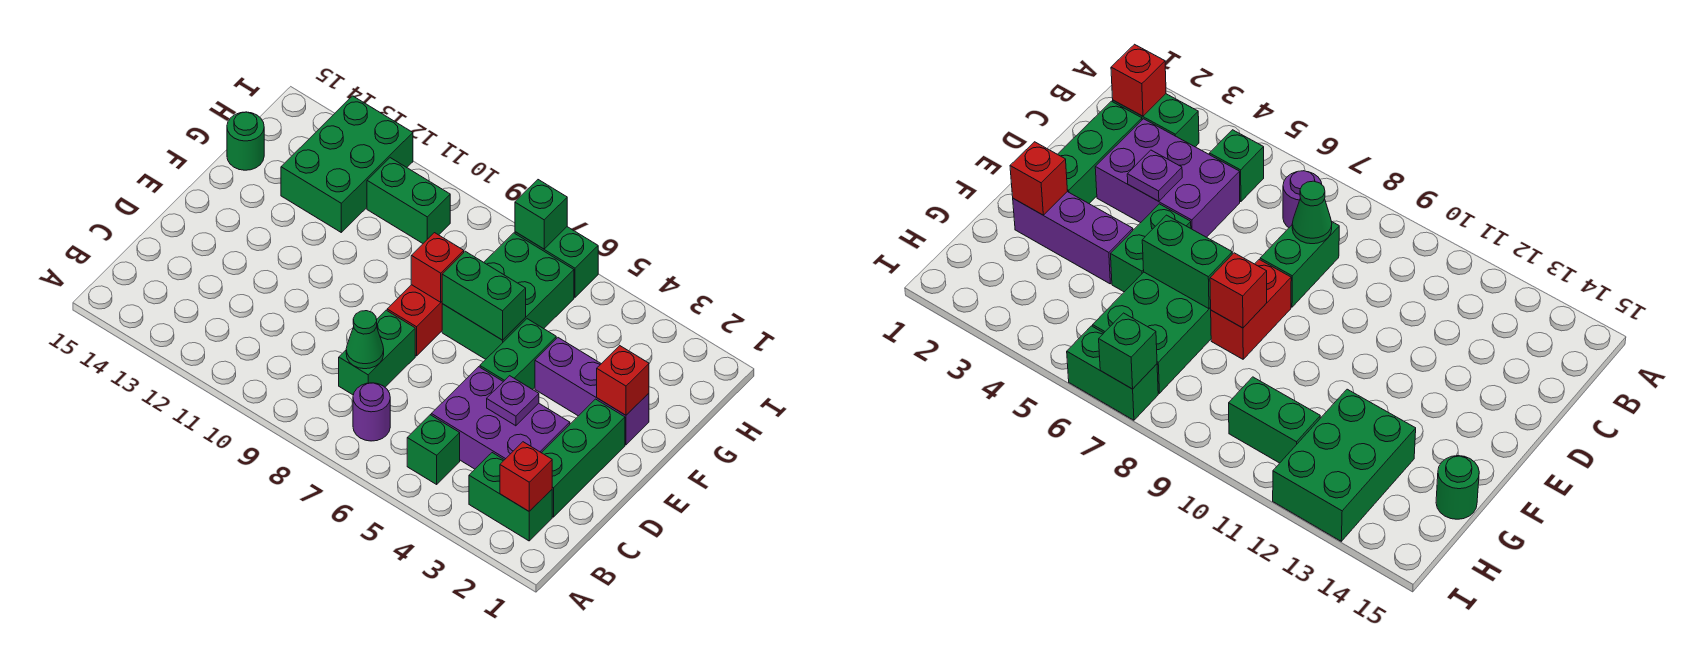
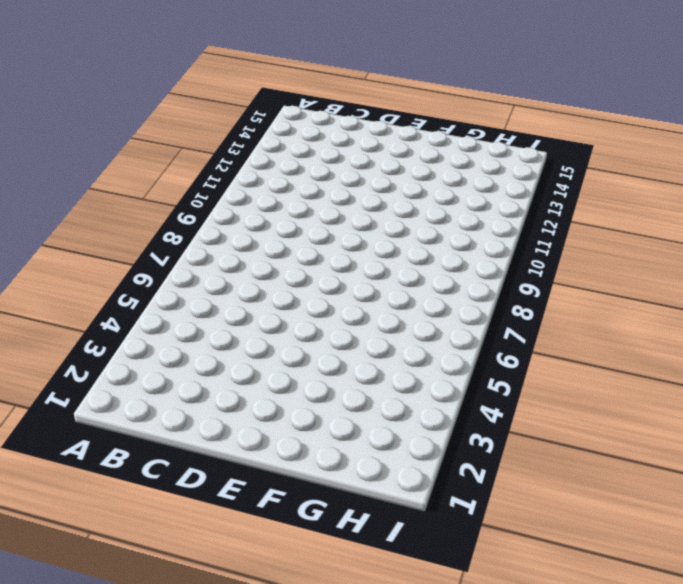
none -> green brick B2:B3 level 1
none -> green brick B5 level 1
none -> purple round brick B7 level 1

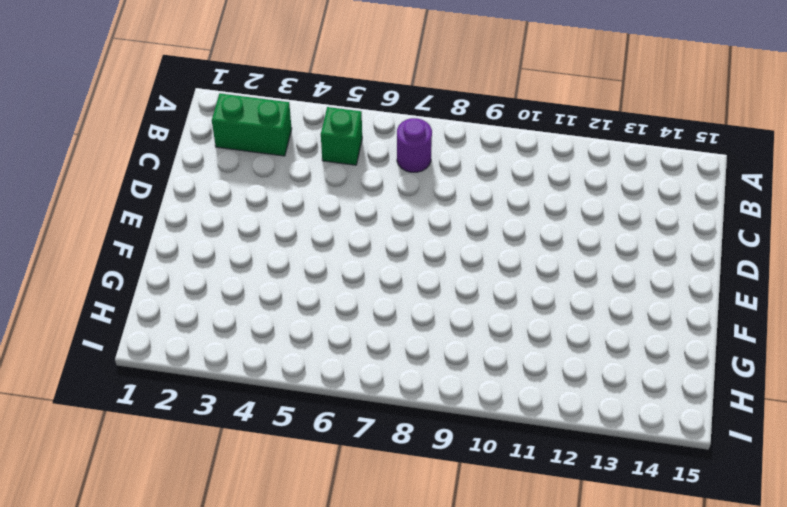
none -> green brick C2:E2 level 1
none -> purple brick C3:D5 level 1
none -> green brick C8:D8 level 1

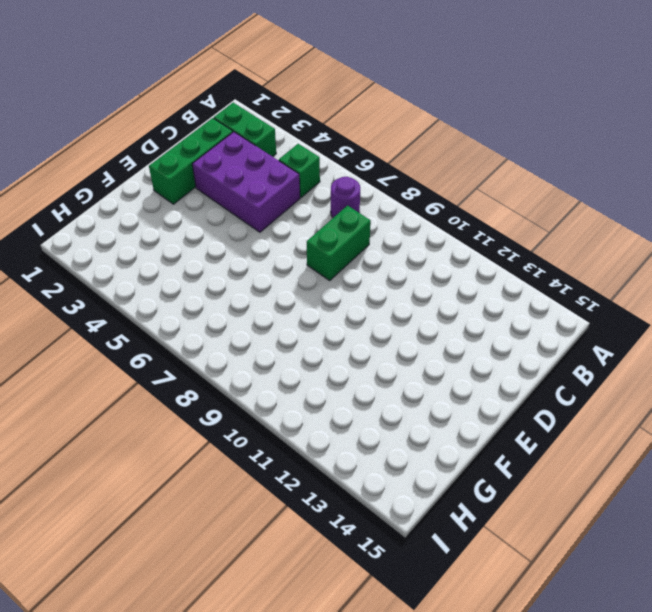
none -> green brick E5:F5 level 1
none -> red brick E8:F8 level 1
none -> purple brick F2:F4 level 1

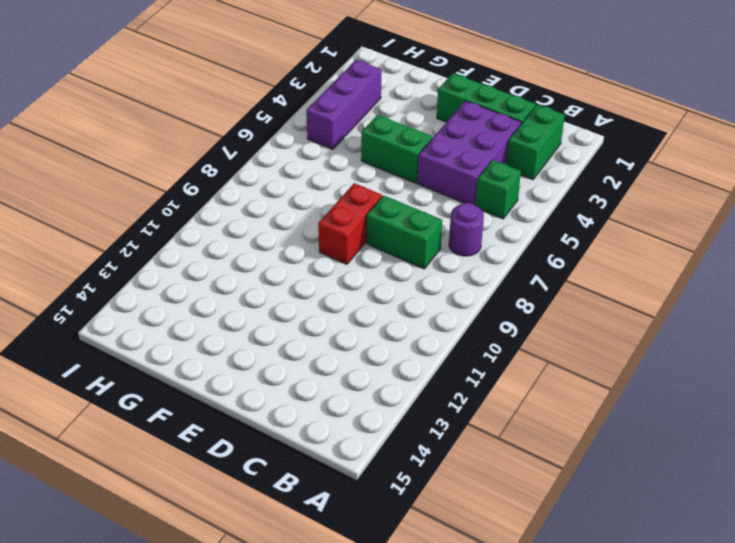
red brick E8:E9 level 1 -> red brick E8:F8 level 1
purple brick H3:H5 level 1 -> purple brick F2:F4 level 1
none -> green brick F6:H7 level 1
none -> green brick G12:I13 level 1
none -> green round brick G15 level 1

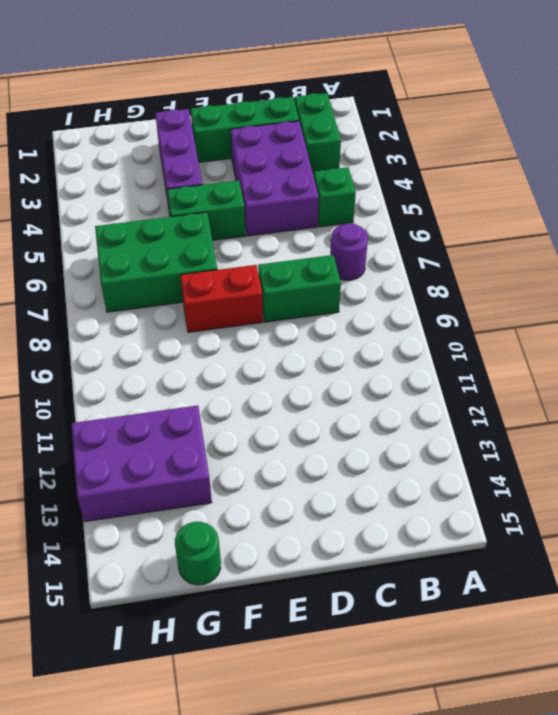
purple brick G12:I13 level 1 -> green brick G12:I13 level 1
none -> green brick H10:H11 level 1
none -> green brick I6:I7 level 1
none -> red brick B2 level 2

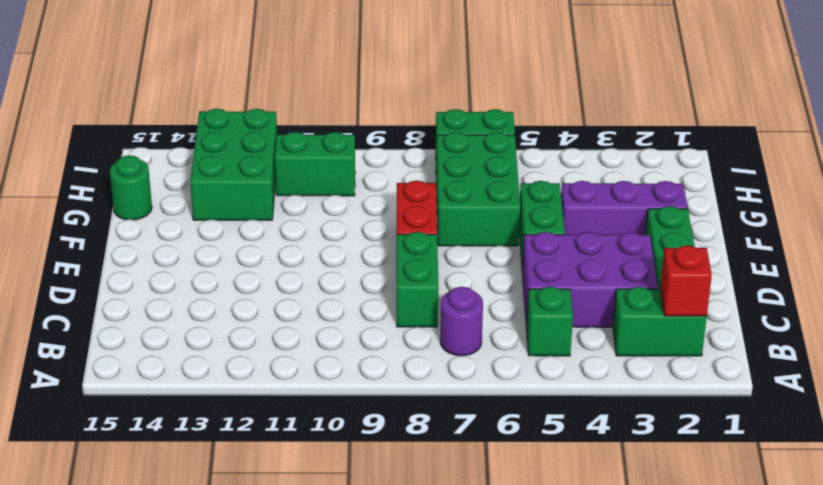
none -> green cone C8 level 2
none -> purple plate D4 level 2
none -> red brick F2 level 2

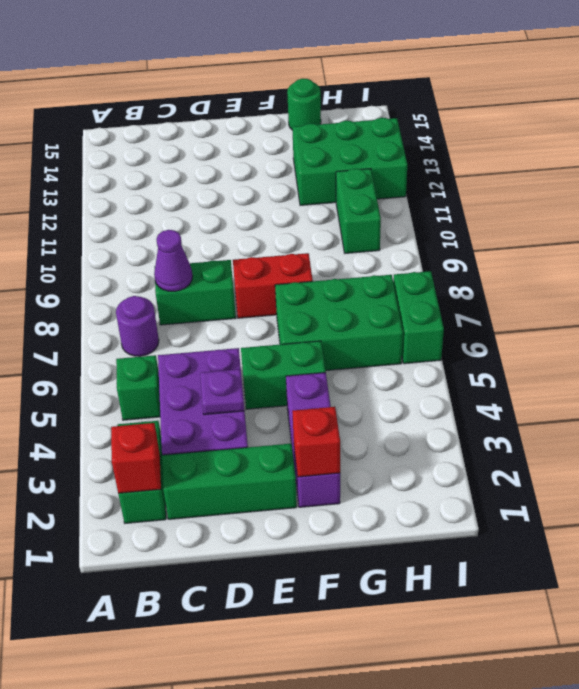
purple cone C8 level 2 -> green cone C8 level 2
none -> green brick F6:F7 level 2
none -> red brick F8 level 2
none -> green brick I7 level 2

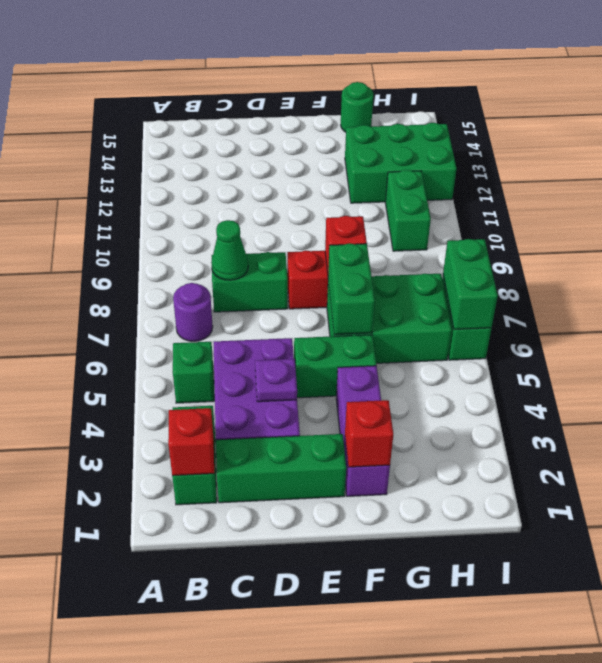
green brick I6:I7 level 2 -> green brick I7 level 2

